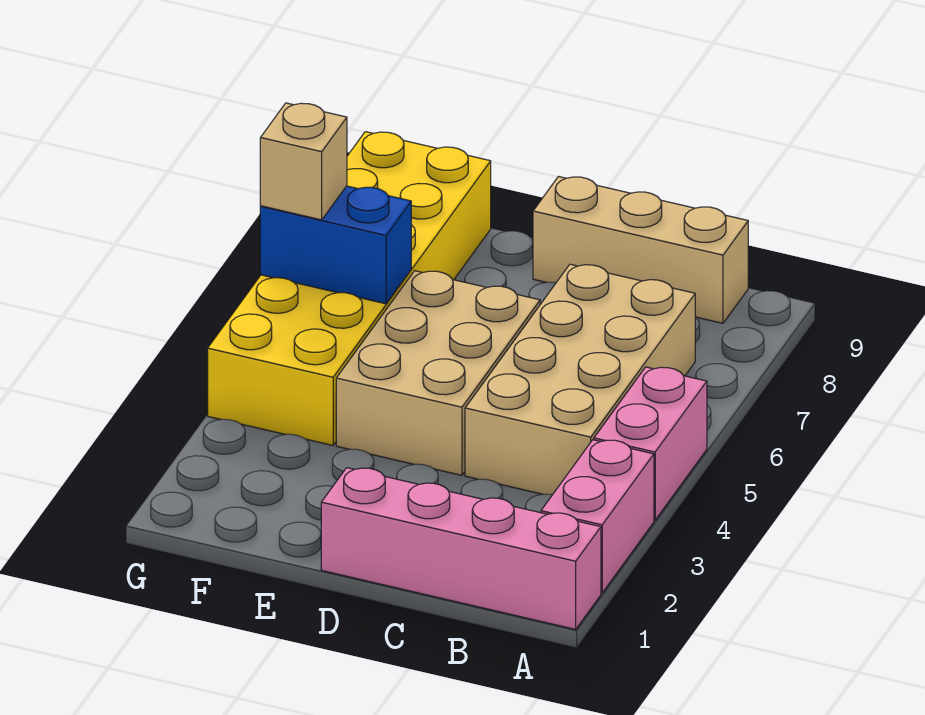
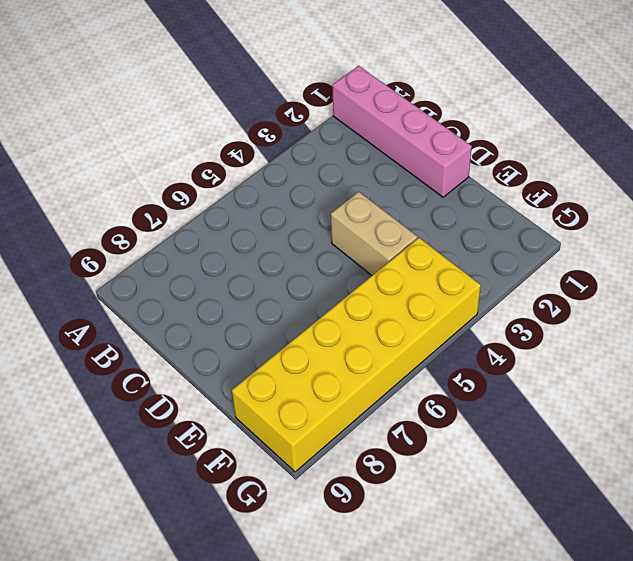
tan brick D4:E4 level 1 -> tan brick D4:E6 level 1
none -> pink brick A2:A3 level 1
none -> pink brick A4:A5 level 1

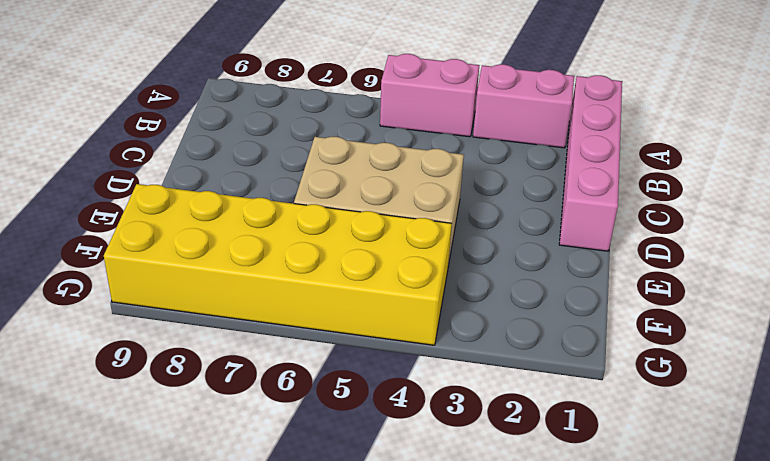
none -> tan brick B4:C7 level 1
none -> tan brick B9:D9 level 1

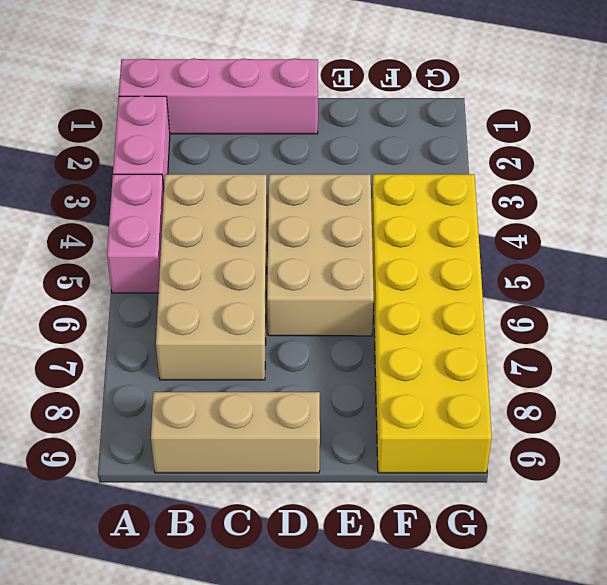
none -> blue brick F6:G6 level 2
none -> tan brick G6 level 3

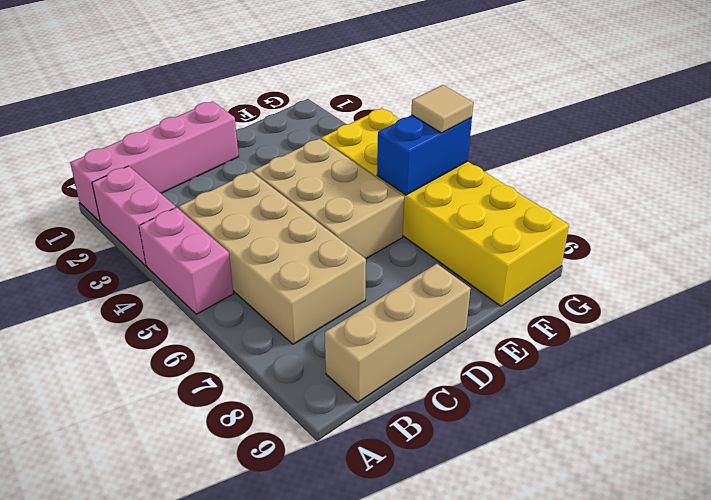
tan tile G6 level 3 -> tan brick G6 level 3

